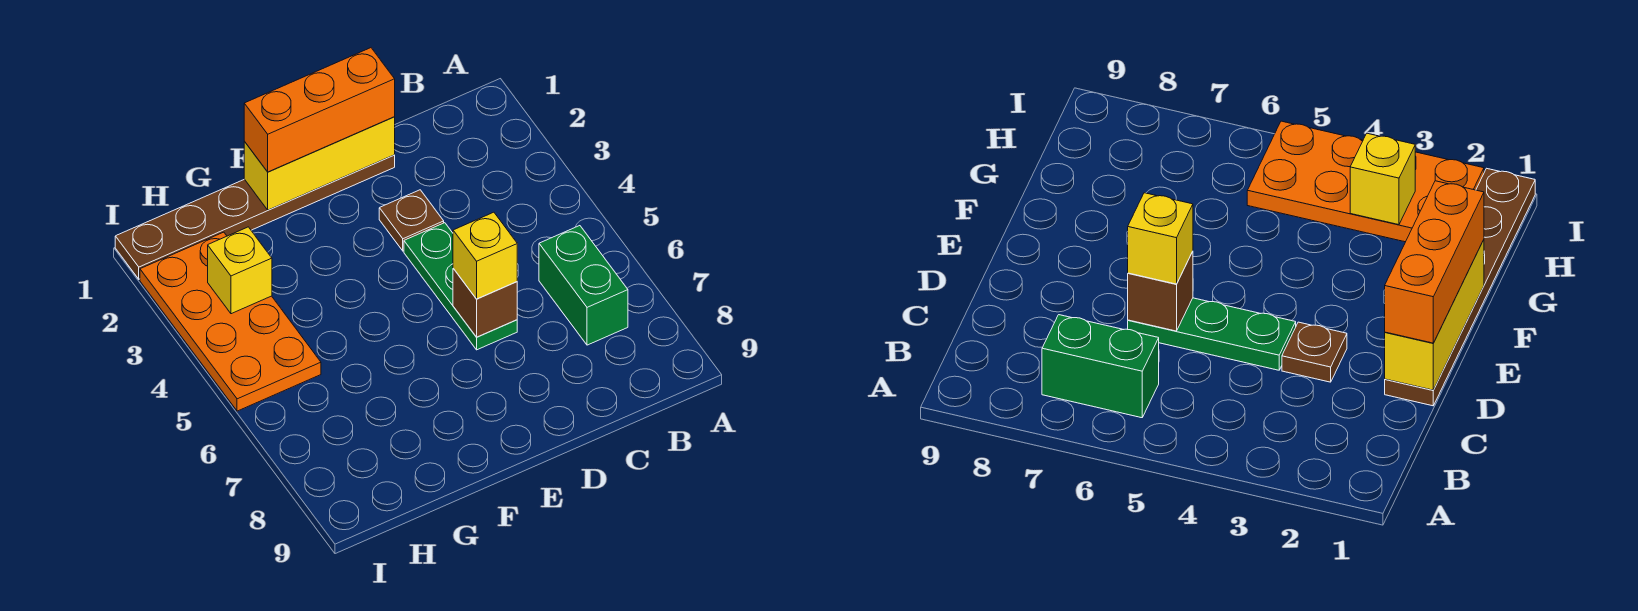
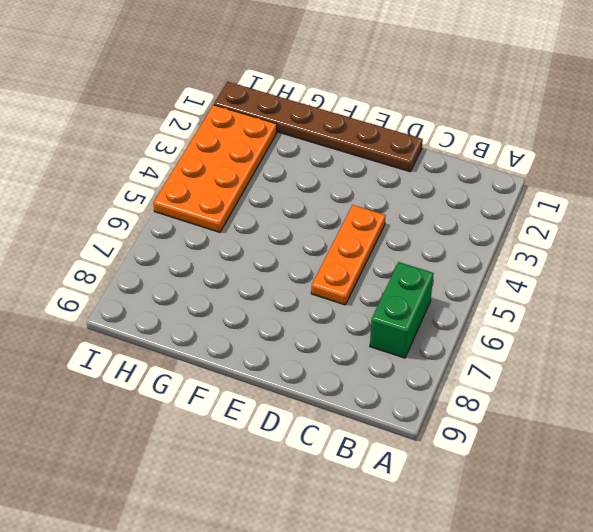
orange plate D4:D6 level 1 -> green plate D4:D6 level 1
none -> brown plate D3 level 1
none -> yellow brick D1:F1 level 2

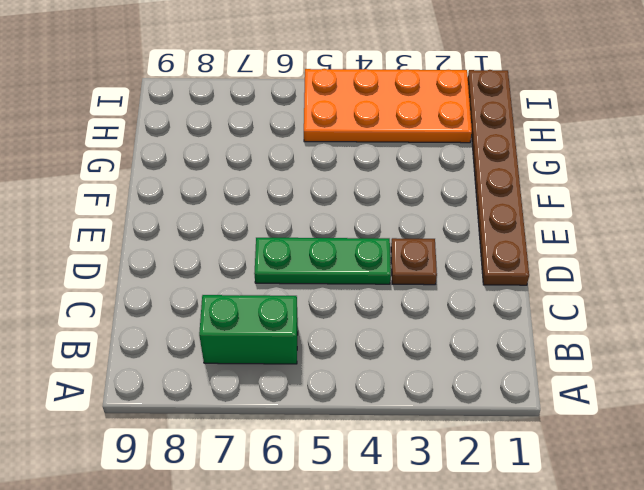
none -> yellow brick D1:F1 level 2
none -> brown brick D6 level 2

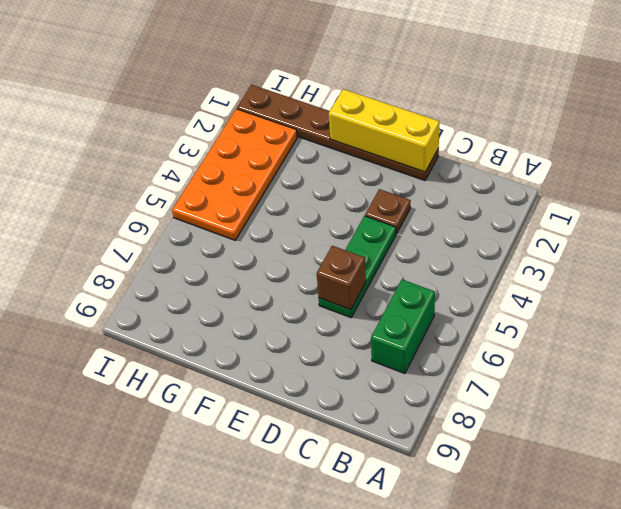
none -> yellow brick H3 level 2
none -> orange brick D1:F1 level 3

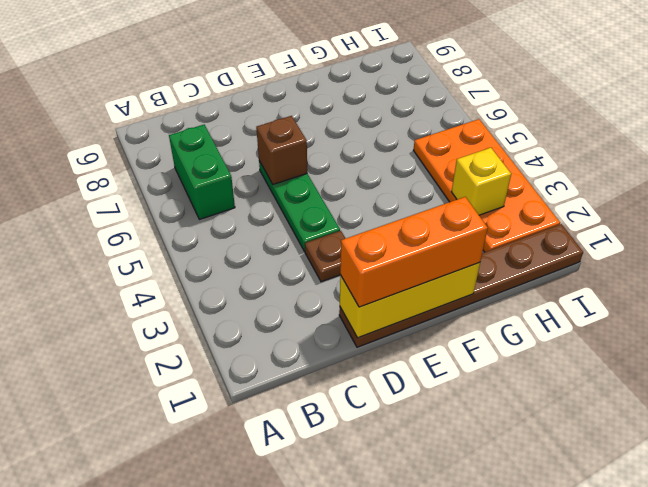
none -> yellow brick D6 level 3

